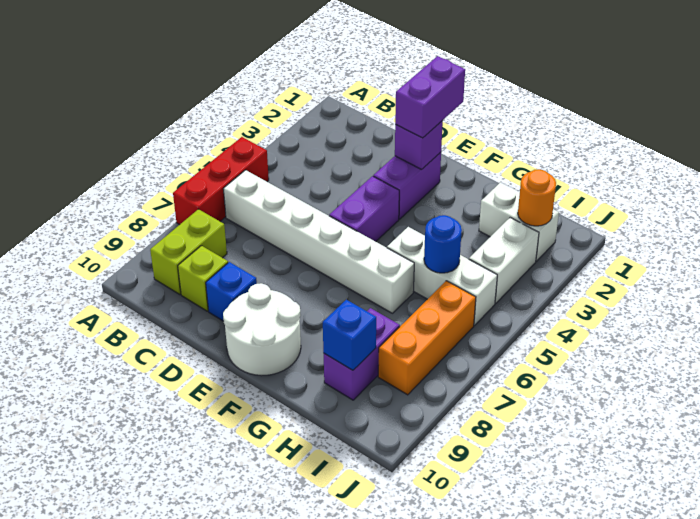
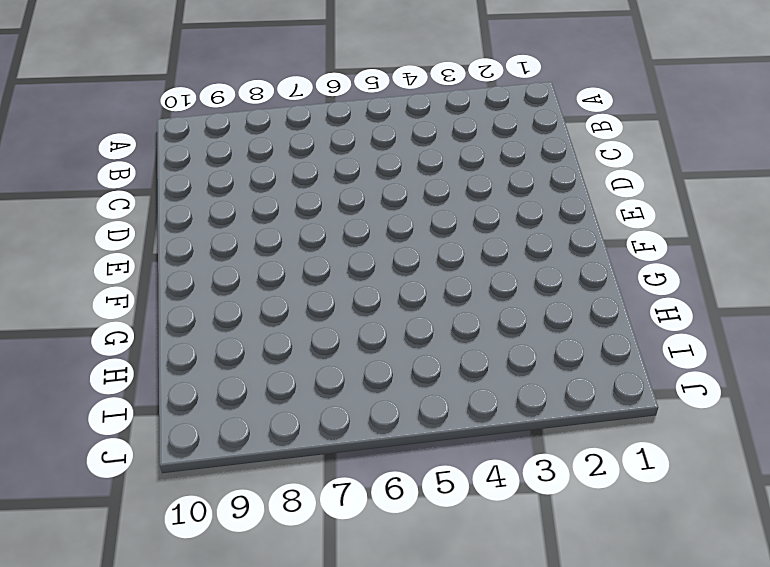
none -> red brick A5:A7 level 1
none -> white brick B6:G6 level 1
none -> lime brick B8:B9 level 1

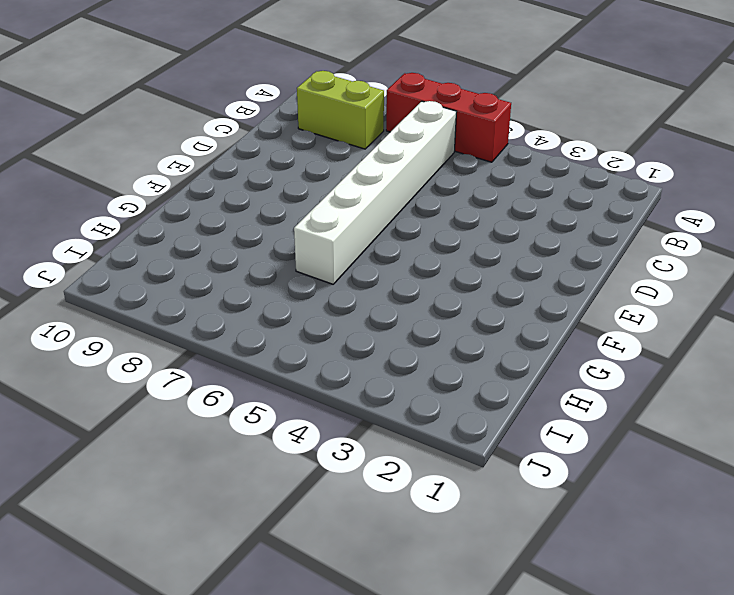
none -> lime brick C9 level 1
none -> blue brick D9 level 1
none -> purple brick E2:E3 level 1

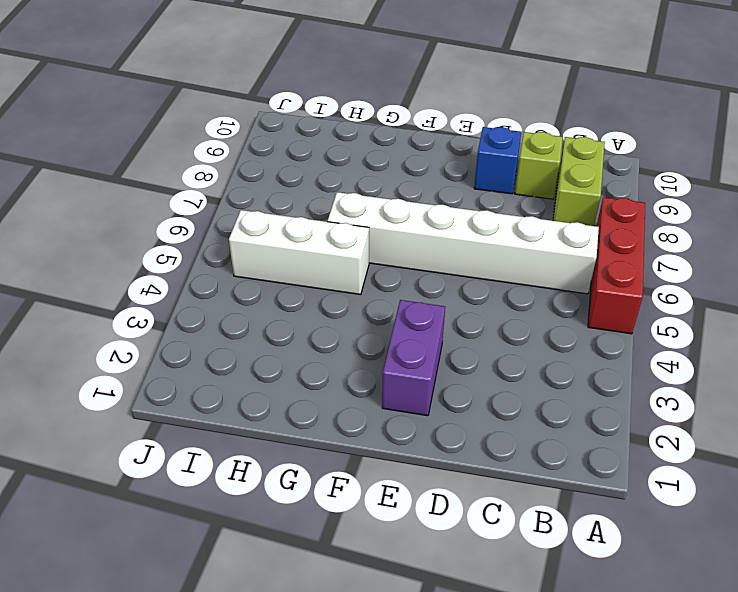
none -> purple brick E4:E5 level 1
none -> white round brick E9:F10 level 1
none -> white brick H2:I2 level 1

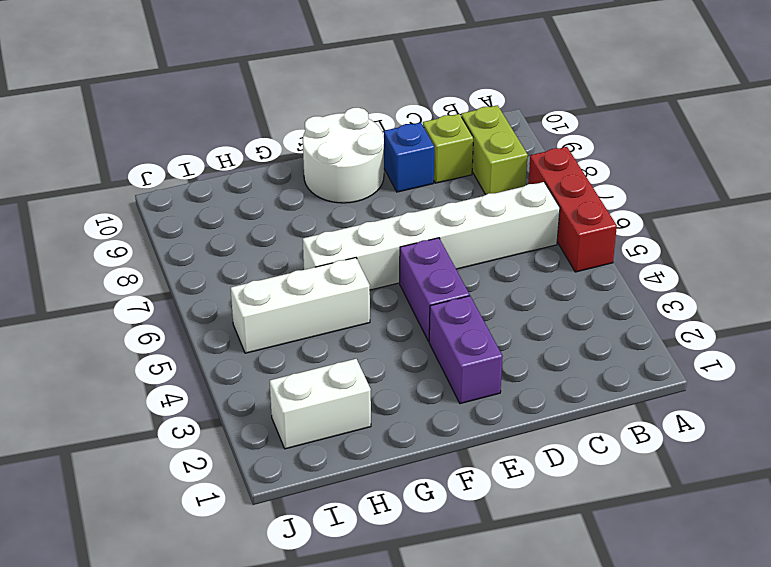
none -> purple brick H8:H9 level 1
none -> white brick I3:I4 level 1
none -> orange brick I6:I8 level 1

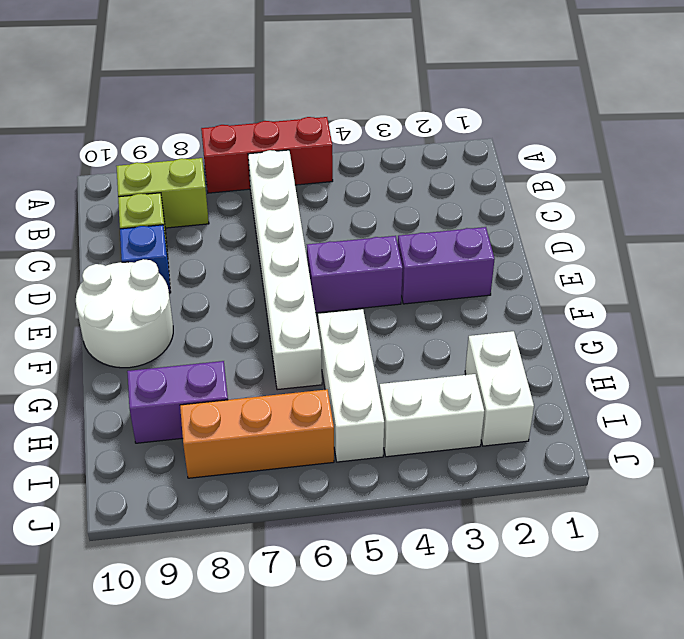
none -> purple brick E2 level 2
none -> blue round brick H5 level 2
none -> blue brick H9 level 2

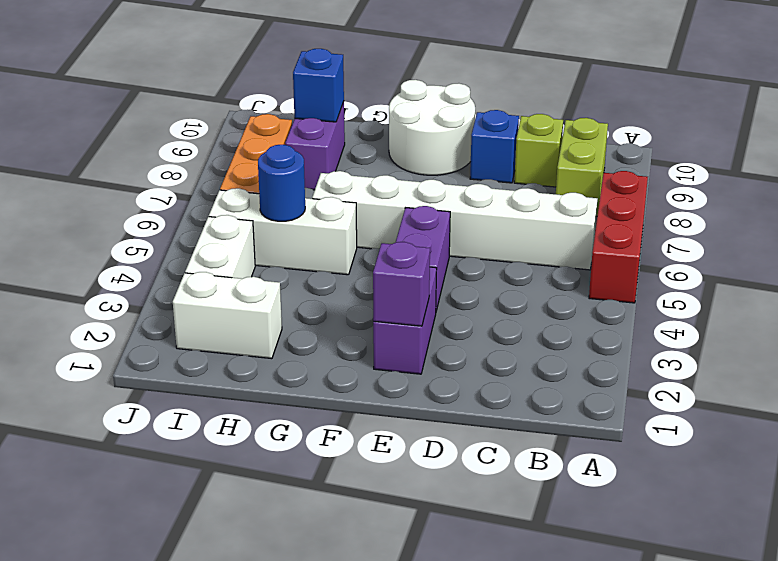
none -> orange round brick I2 level 2
none -> purple brick E1:E2 level 3

